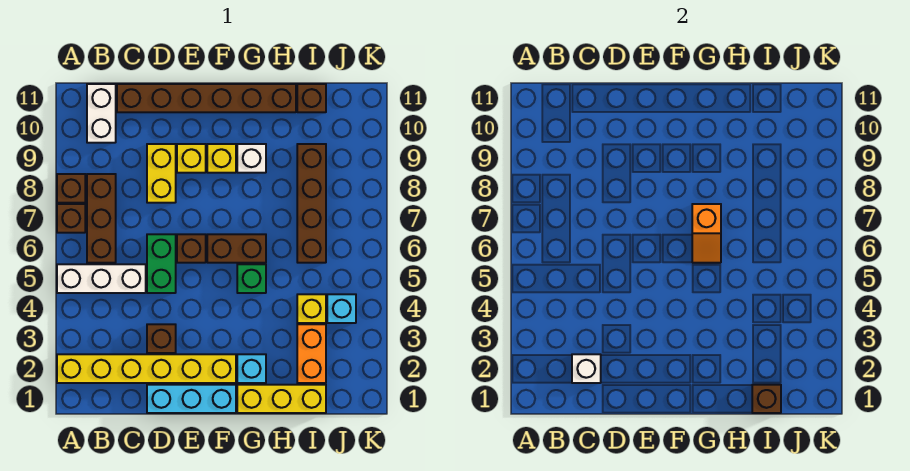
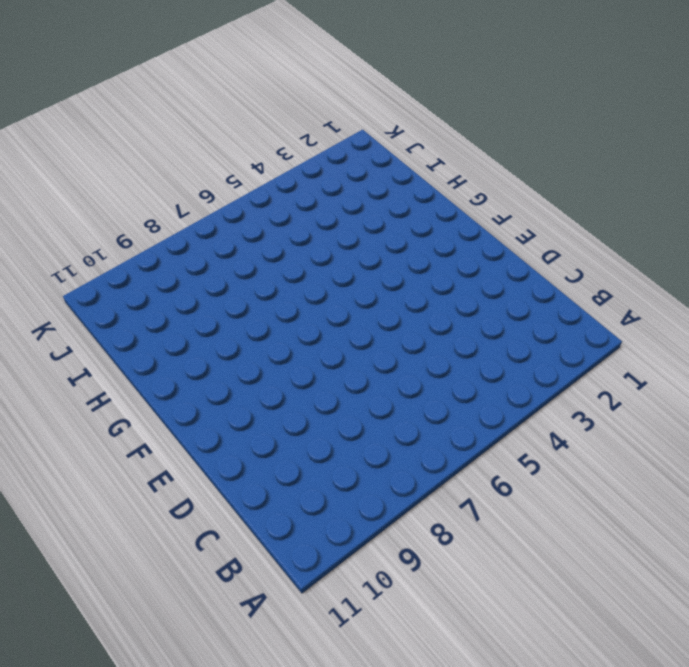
none -> yellow brick A2:F2 level 1
none -> white brick A5:C5 level 1
none -> brown brick A7 level 1

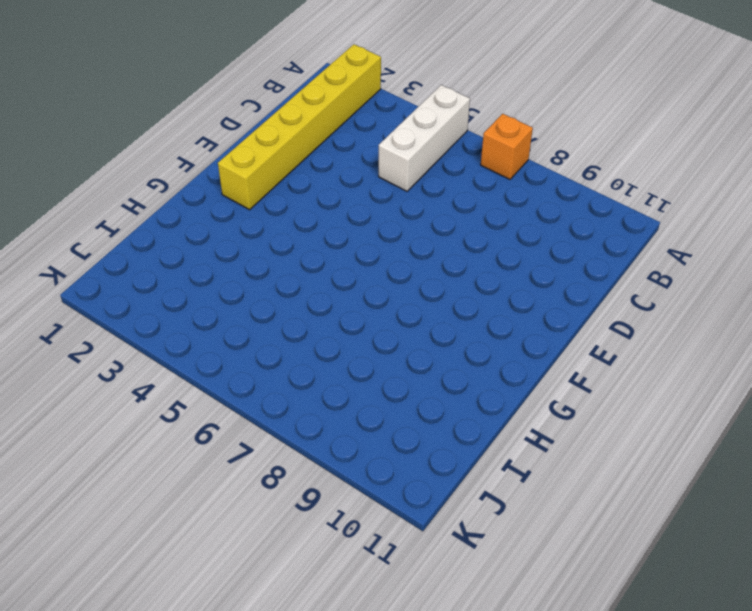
orange brick A7 level 1 -> brown brick A7 level 1
none -> brown brick A8 level 1
none -> brown brick B6:B8 level 1
none -> white brick B10:B11 level 1

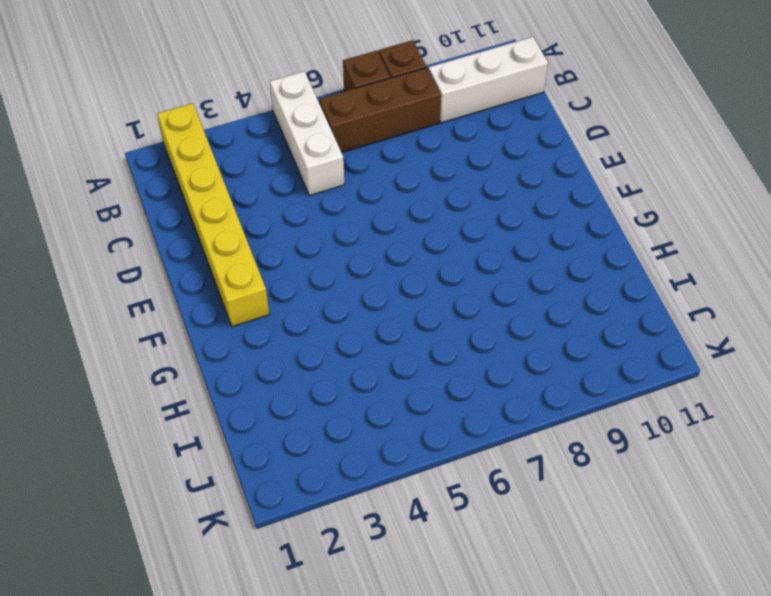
white brick B9:B11 level 1 -> white brick B10:B11 level 1
none -> brown brick C11:H11 level 1
none -> cyan brick D1:F1 level 1
none -> brown brick D3 level 1

